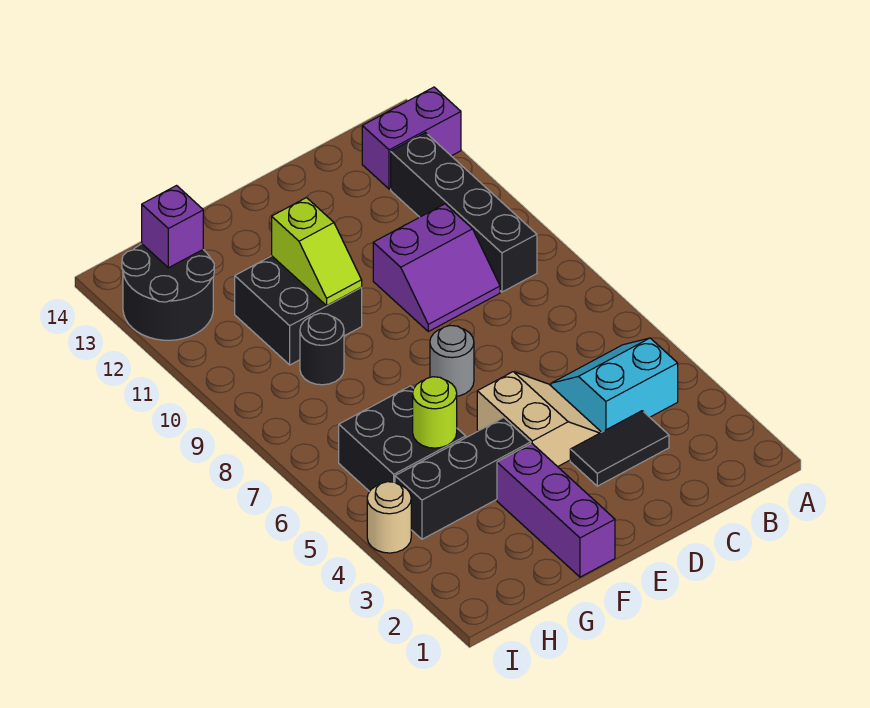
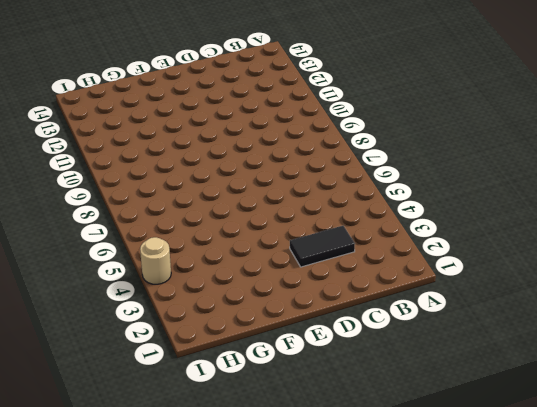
none -> purple brick A13:B13 level 1
none -> cyan slope B4:C5 level 1 top 4
none -> black brick B9:B12 level 1

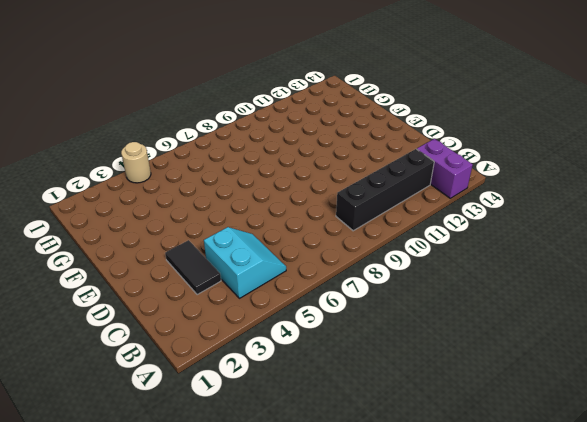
none -> purple slope C9:D10 level 1 top 10
none -> tan slope D4:E5 level 1 top E
none -> grey round brick E7 level 1

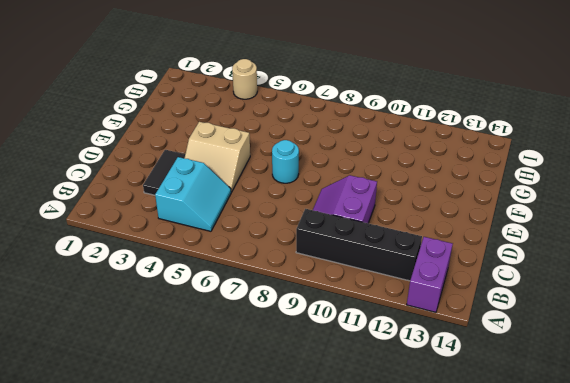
cyan round brick E7 level 1 -> grey round brick E7 level 1
none -> purple brick F1:F3 level 1
none -> black brick F4:H4 level 1
none -> black brick F10:G11 level 1

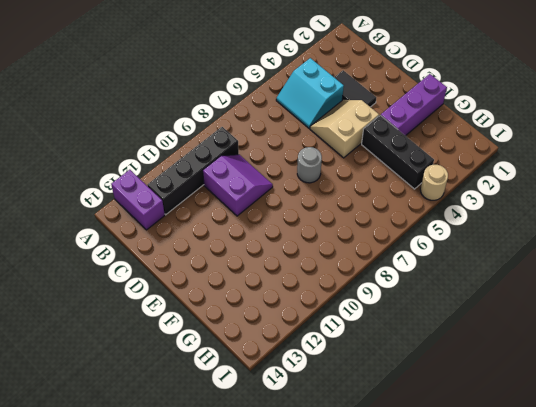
none -> black brick F10:G11 level 1
none -> black brick G5:H6 level 1
none -> black round brick G9 level 1

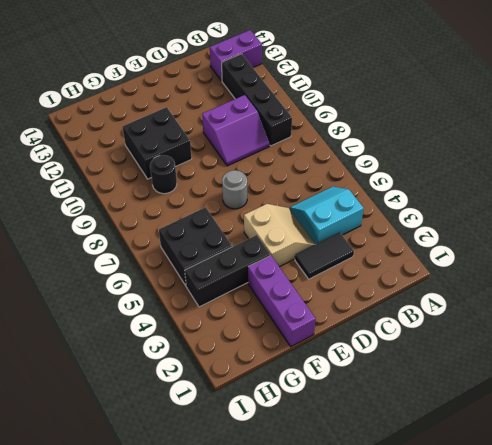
none -> black round brick H12:I13 level 1
none -> tan round brick I4 level 1
none -> lime slope F10:F11 level 2 top 11

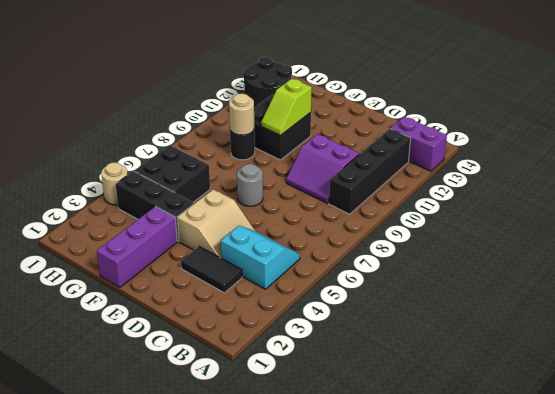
tan round brick G9 level 2 -> none
none -> lime round brick G5 level 2
none -> purple brick H13 level 2

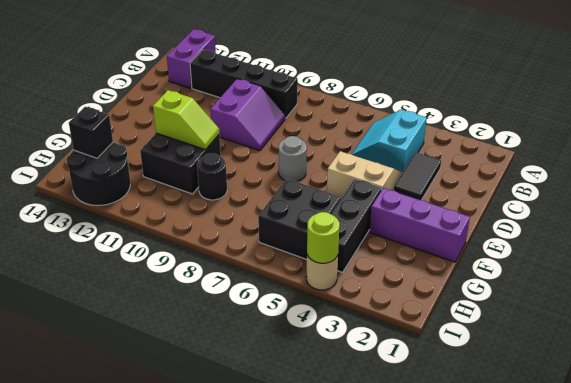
black brick H13 level 2 -> purple brick H13 level 2
lime round brick I4 level 2 -> lime round brick G5 level 2

